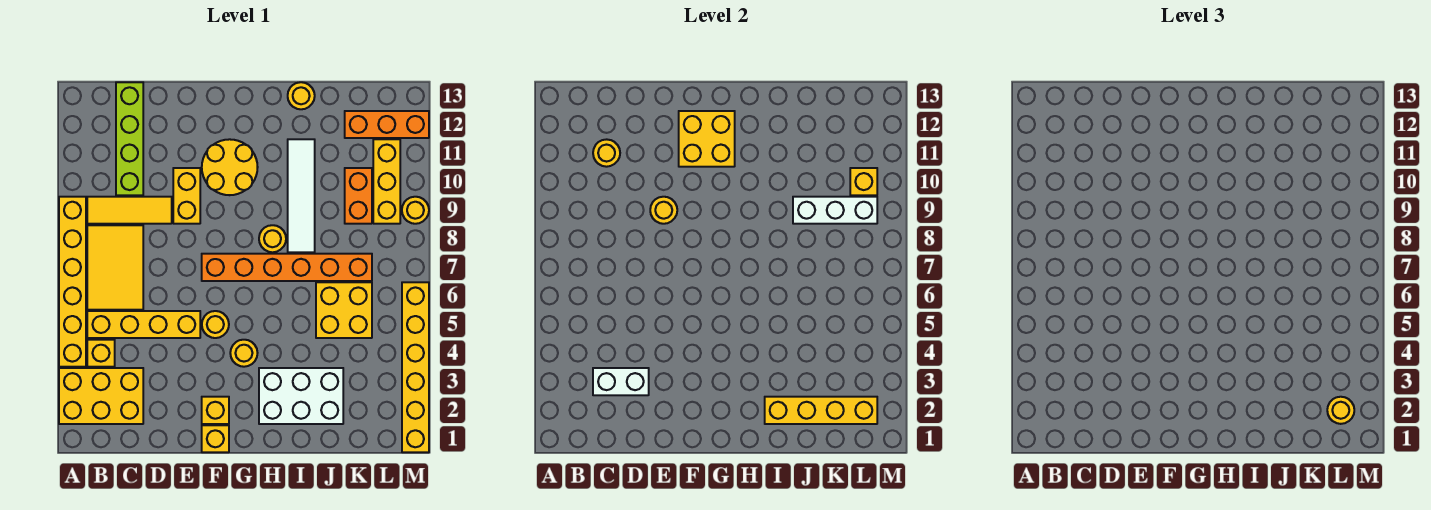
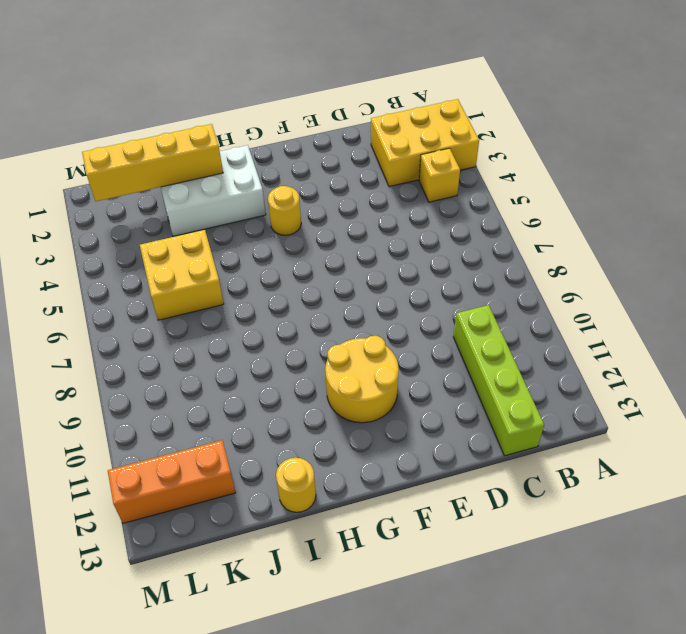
none -> yellow brick A4:A9 level 1
none -> yellow brick B5:E5 level 1
none -> yellow tile B6:C8 level 1
none -> yellow tile B9:D9 level 1

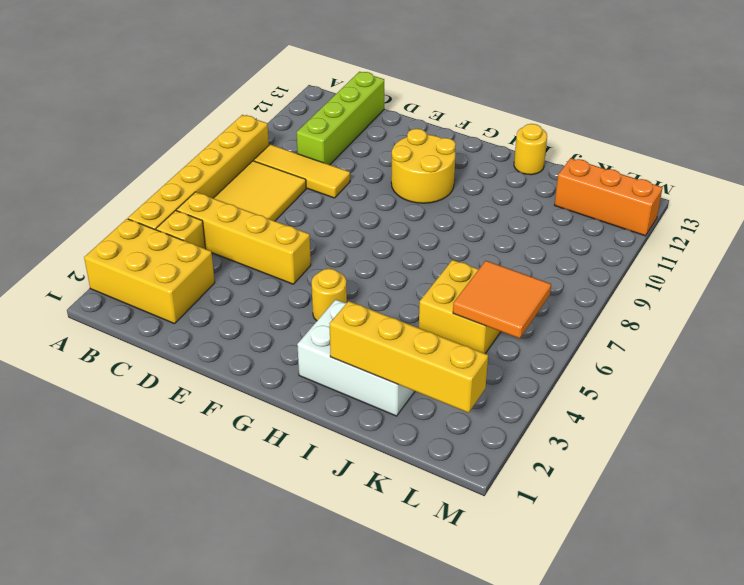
orange tile K5:L6 level 2 -> none
none -> yellow brick E9:E10 level 1
none -> yellow brick F1 level 1
none -> yellow brick F2 level 1
none -> yellow round brick F5 level 1

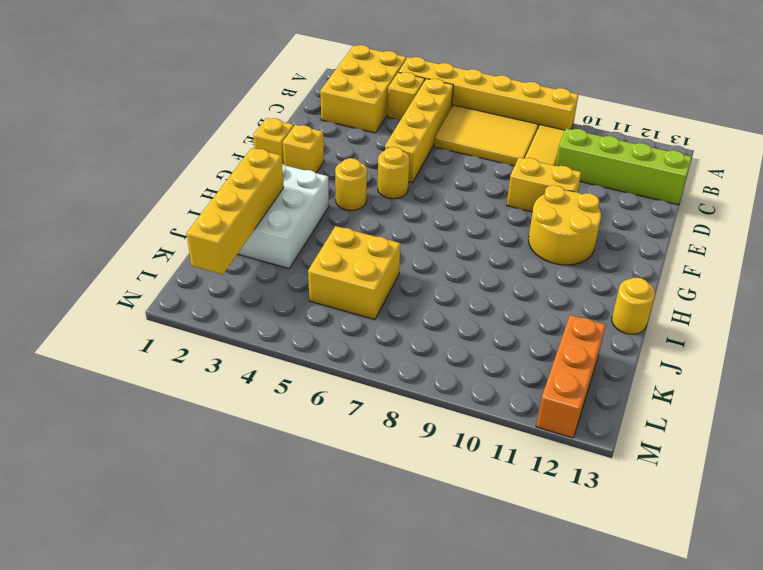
none -> orange brick F7:K7 level 1
none -> yellow round brick H8 level 1
none -> white tile I8:I11 level 1
none -> orange brick K9:K10 level 1

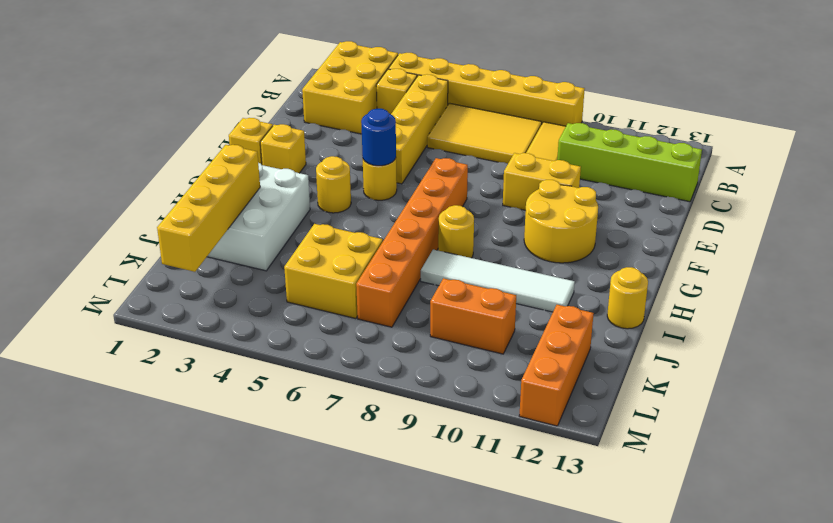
blue round brick F5 level 2 -> none
none -> yellow brick L9:L11 level 1
none -> yellow brick M1:M6 level 1
none -> yellow round brick M9 level 1
none -> white brick C3:D3 level 2

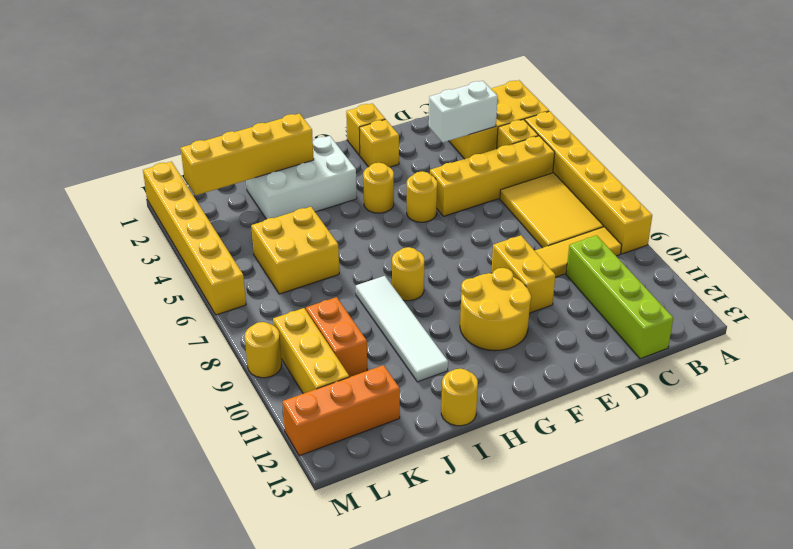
none -> orange brick F7:K7 level 1
none -> yellow round brick C11 level 2
none -> yellow round brick E9 level 2
none -> yellow brick F11:G12 level 2

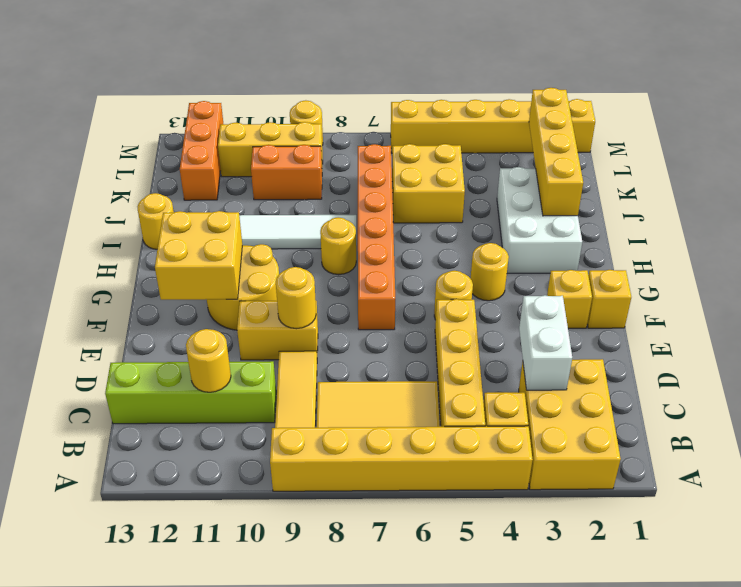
none -> white brick J9:L9 level 2
none -> yellow brick L10 level 2
none -> yellow round brick L2 level 3

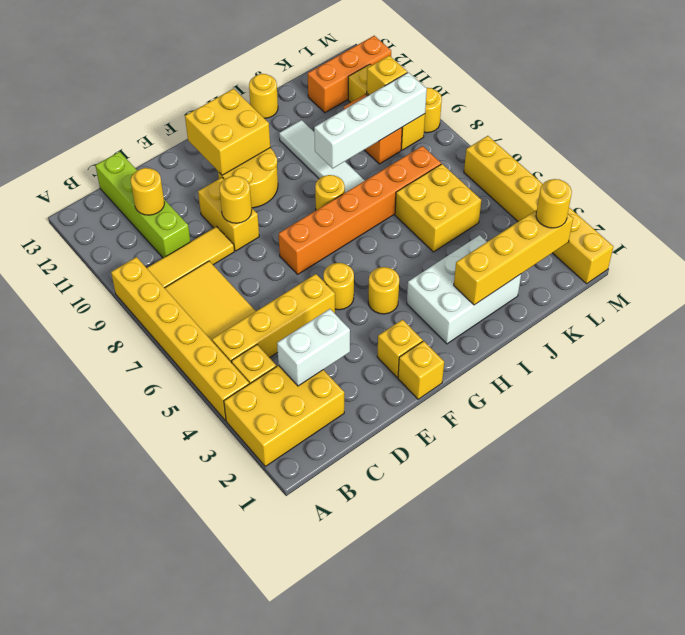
white brick I9:L9 level 2 -> white brick J9:L9 level 2

